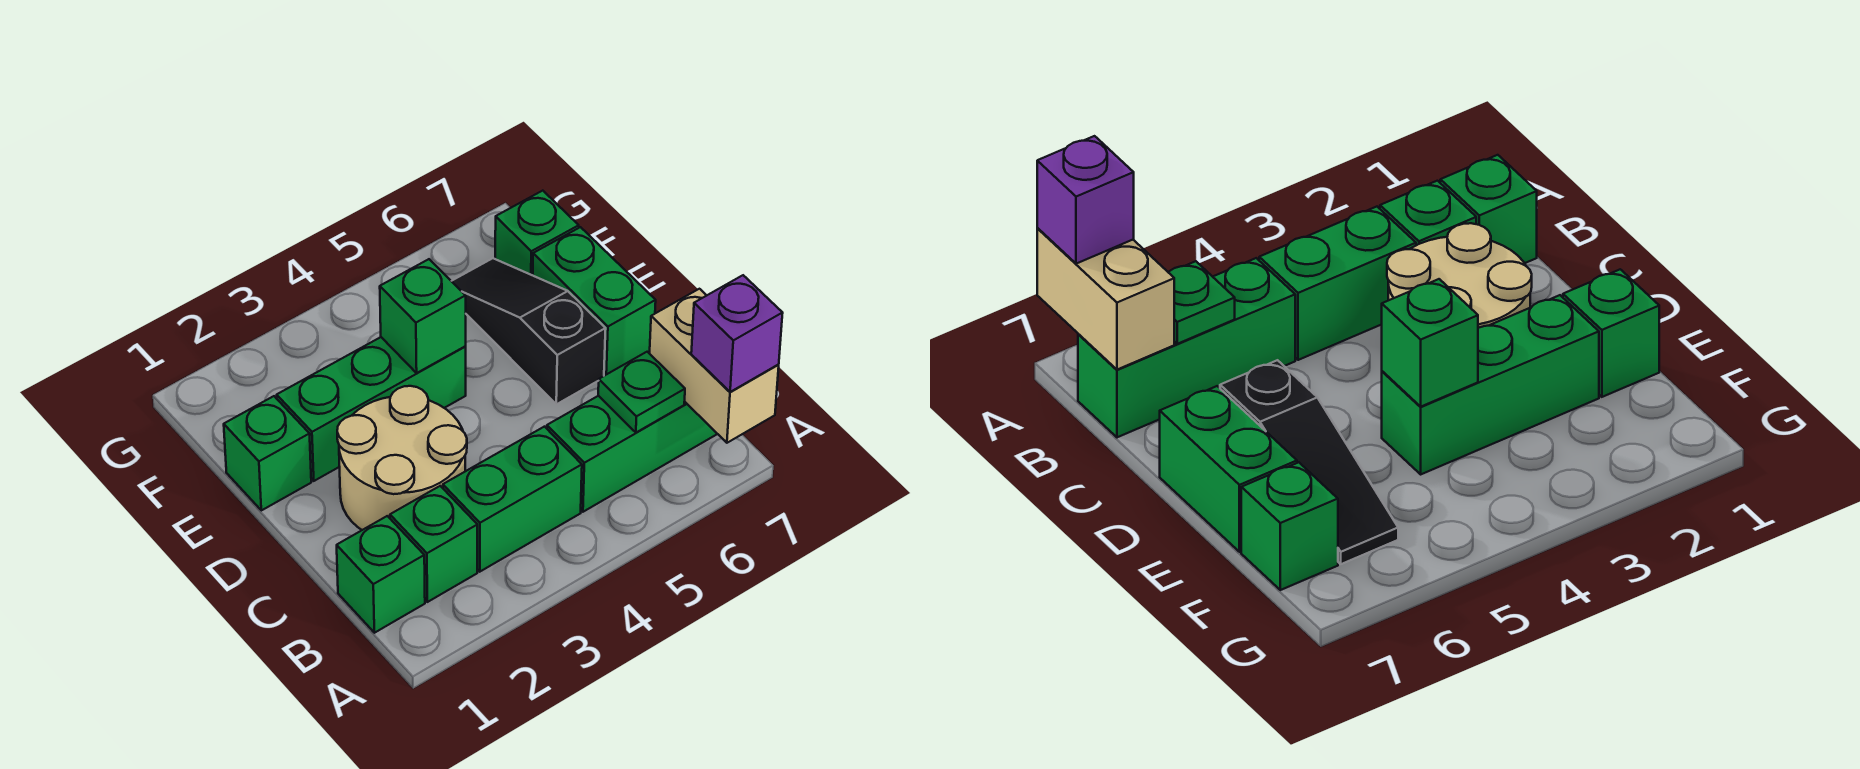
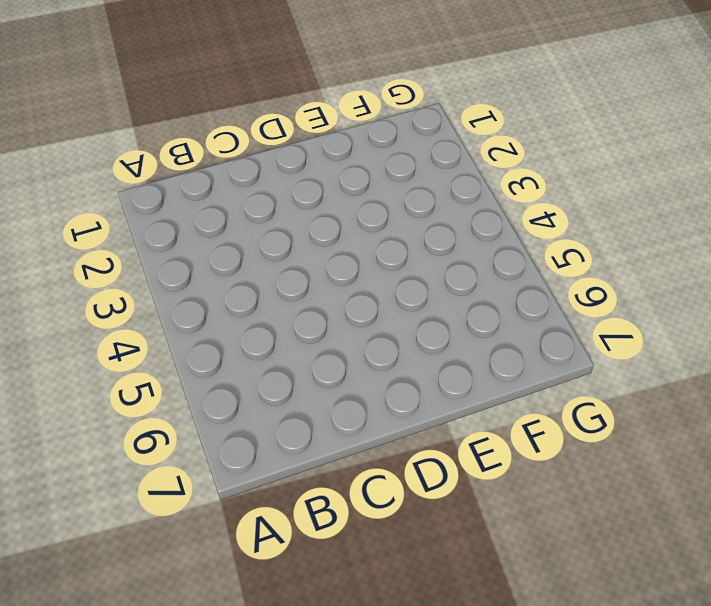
none -> green brick B1 level 1
none -> green brick B2 level 1
none -> green brick B3:B4 level 1

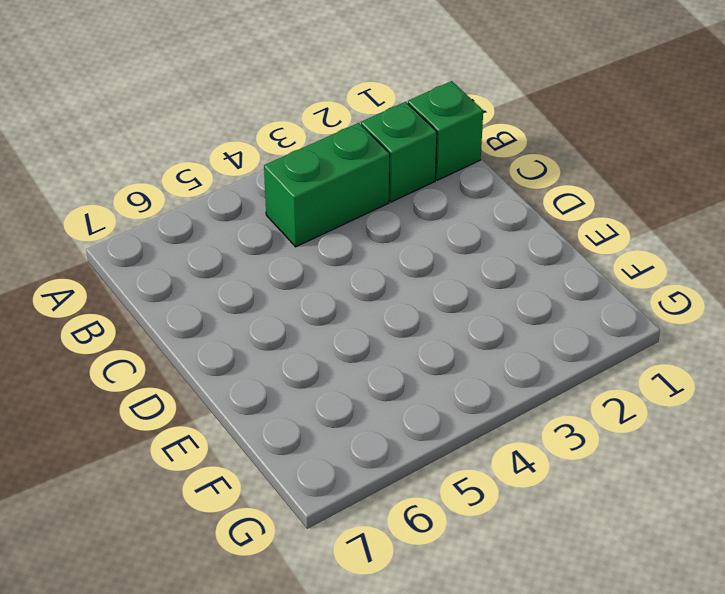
none -> green brick B5:B7 level 1
none -> tan round brick C2:D3 level 1
none -> black slope D6:F6 level 1 top D

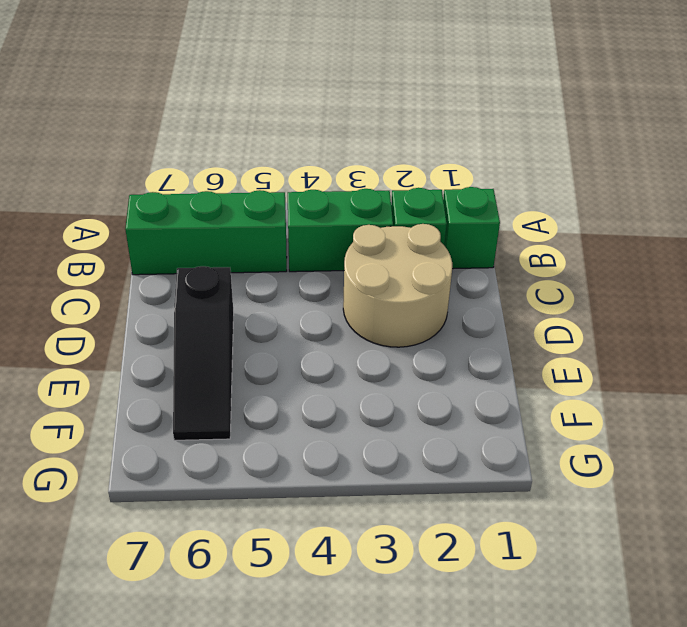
none -> green brick D7:E7 level 1
none -> green brick E1 level 1
none -> green brick E2:E4 level 1

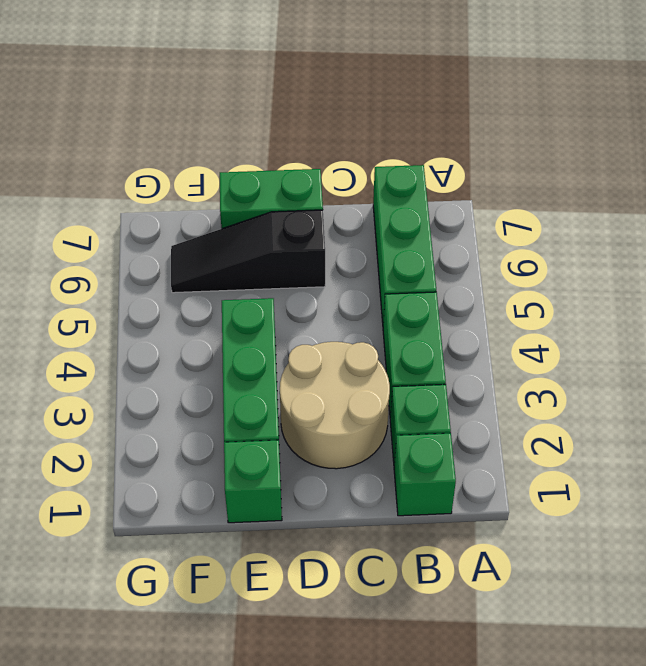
none -> green brick F7 level 1
none -> tan brick A7:B7 level 2
none -> green plate B6 level 2

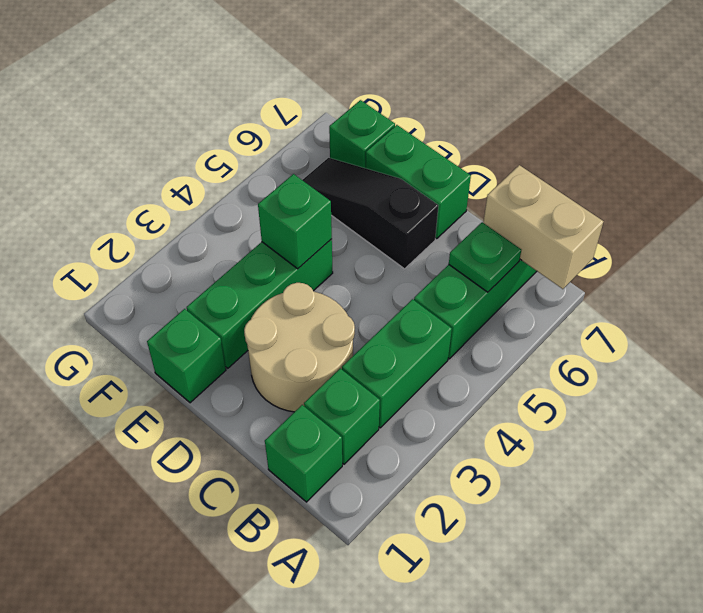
none -> purple brick A7 level 3

